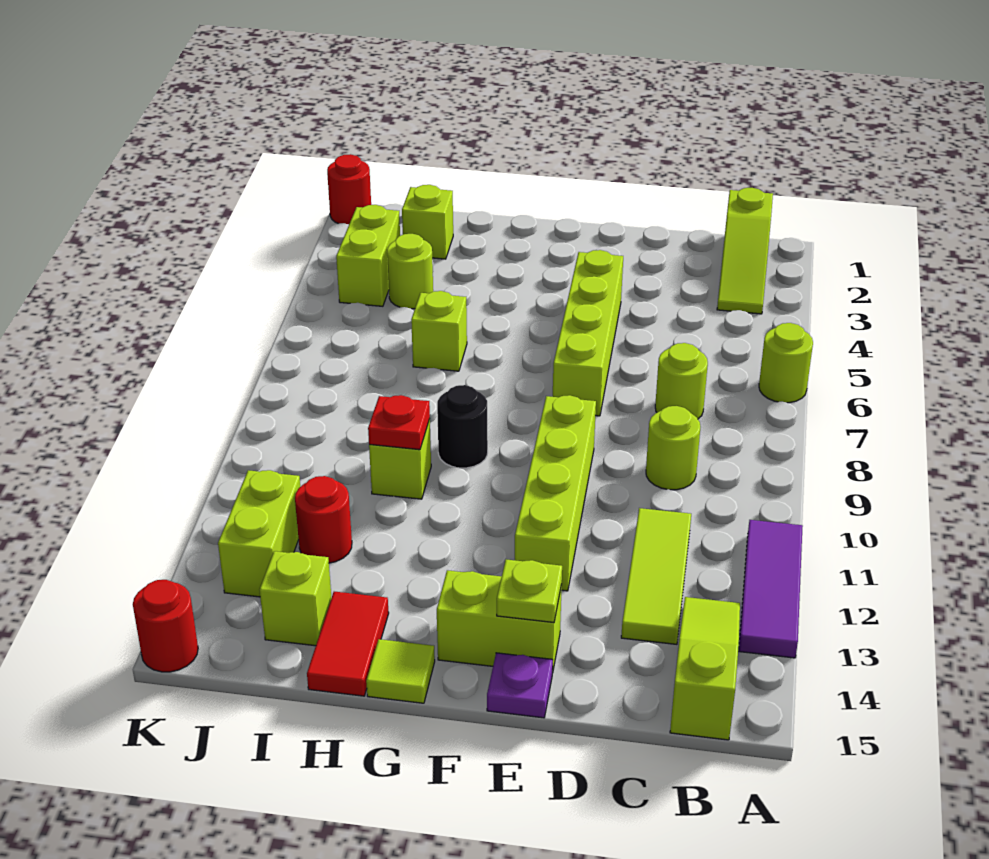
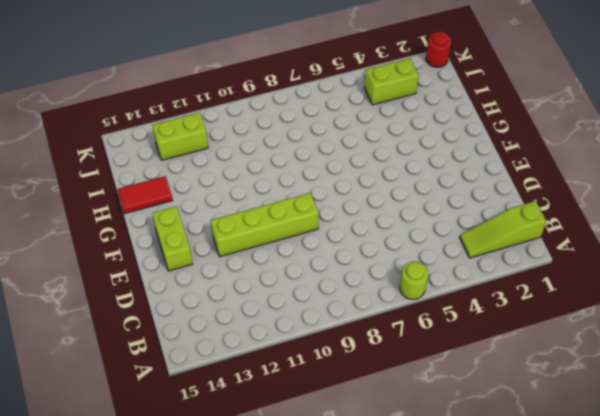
none -> purple tile A11:A13 level 1
none -> lime slope B13:B15 level 1 top 15
none -> lime round brick C7 level 1

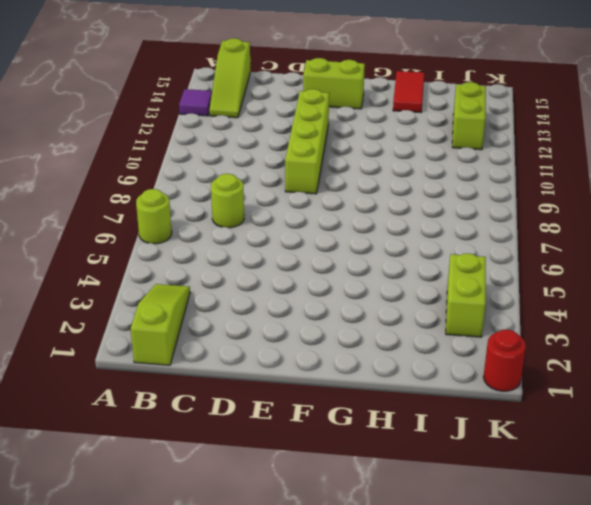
purple tile A13 level 1 -> purple tile A11:A13 level 1
none -> lime round brick C9 level 1
none -> lime tile C11:C13 level 1
none -> lime brick E4:E7 level 1

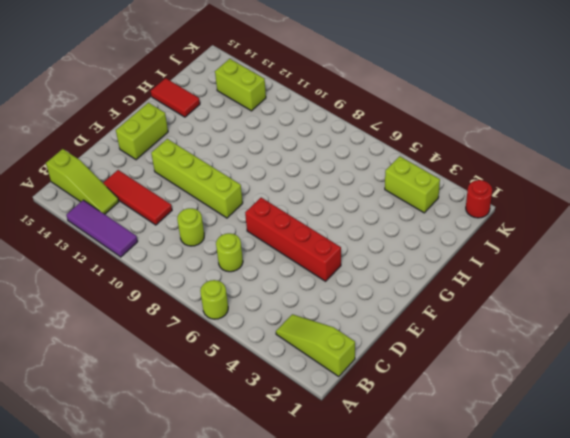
red tile C11:C13 level 1 -> lime tile C11:C13 level 1
red brick E4:E7 level 1 -> lime brick E4:E7 level 1
none -> purple plate E15 level 1
none -> black round brick G9 level 1
none -> lime tile G15 level 1

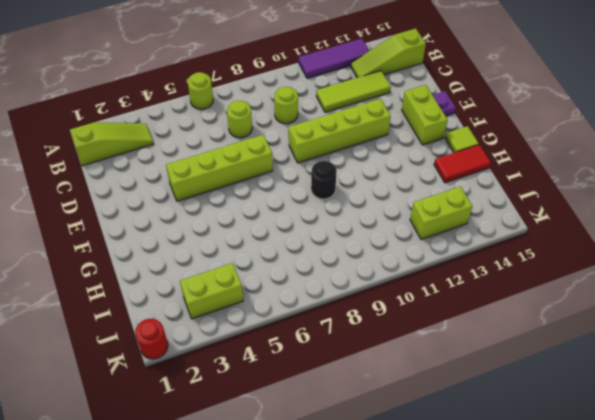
none -> lime brick H6 level 1
none -> lime brick H10 level 1
none -> lime brick I2 level 1

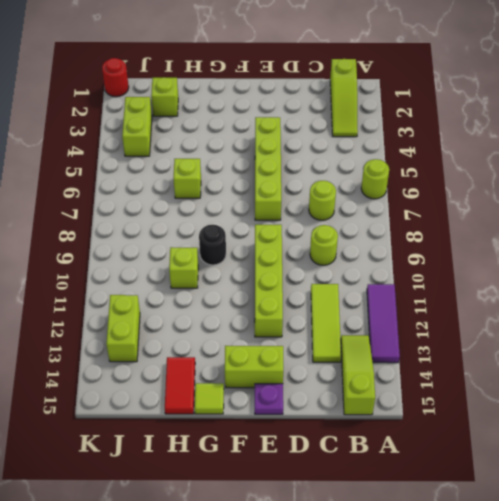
none -> lime round brick I4 level 1
none -> red round brick I12 level 1
none -> lime brick I14 level 1

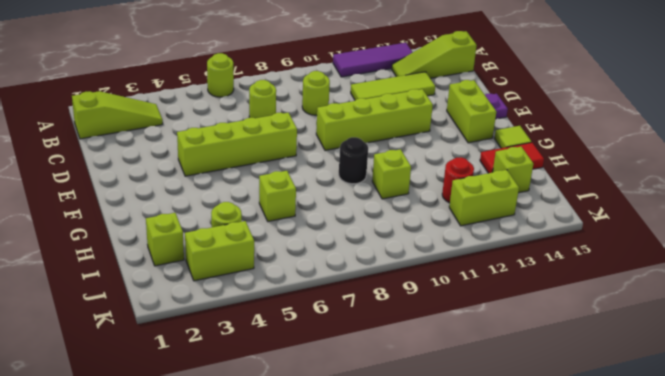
none -> red round brick K1 level 1
none -> red round brick K15 level 1
none -> lime plate E14 level 2

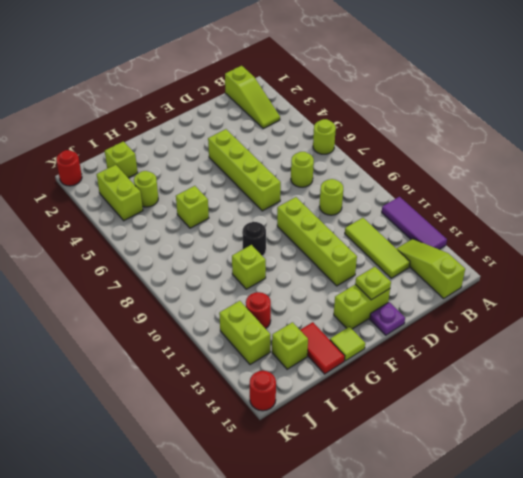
none -> red plate H10 level 2

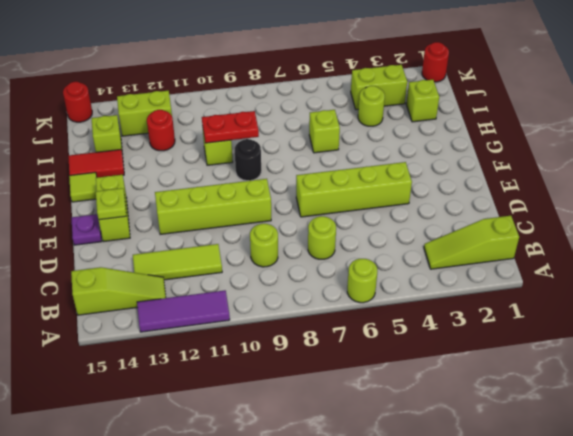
red plate H9:H10 level 2 -> red plate H10 level 2

